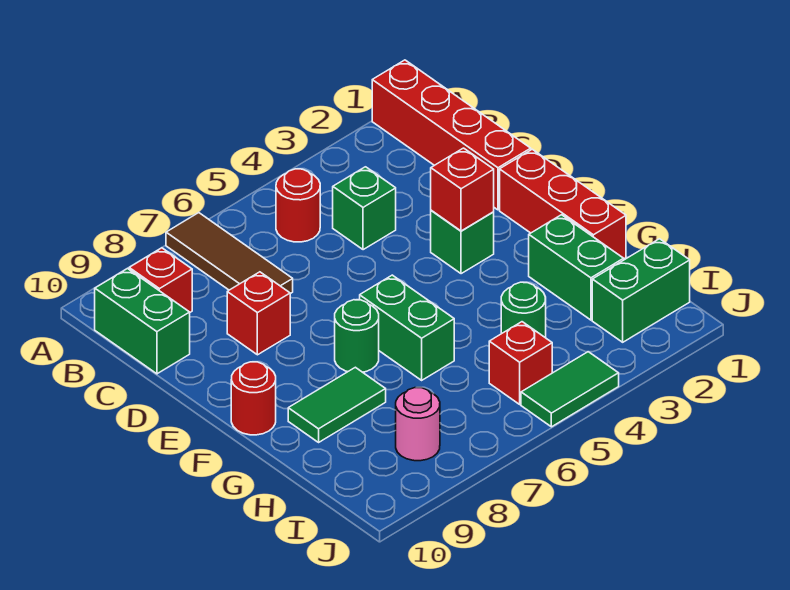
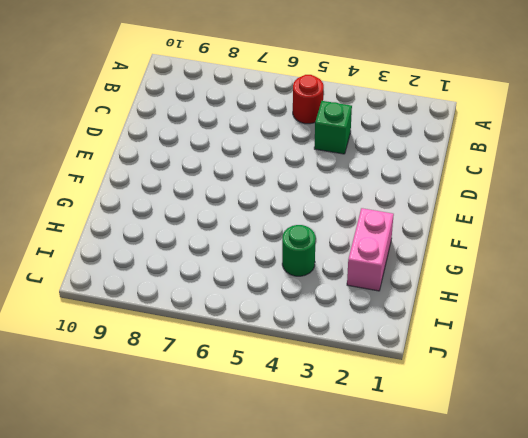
pink brick G2:H2 level 1 -> green brick G2:H2 level 1
none -> red brick A1:D1 level 1
none -> brown tile A7:C7 level 1
none -> red brick B9 level 1

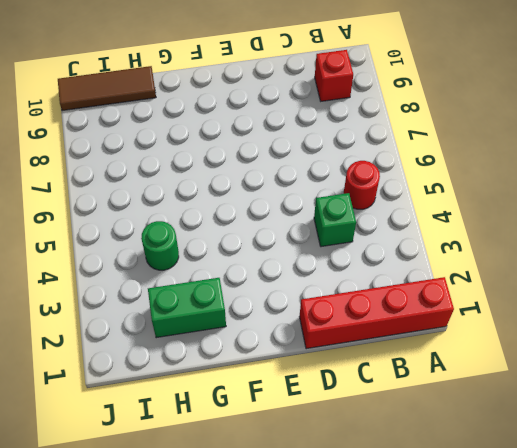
brown tile H10:J10 level 1 -> brown tile A7:C7 level 1
none -> green brick B10:C10 level 1
none -> red brick D8 level 1
none -> red brick E1:G1 level 1

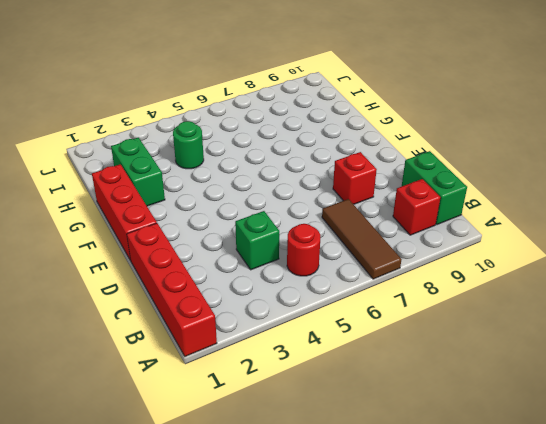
none -> green brick E3 level 1
none -> green brick F6:G6 level 1
none -> green round brick F7 level 1

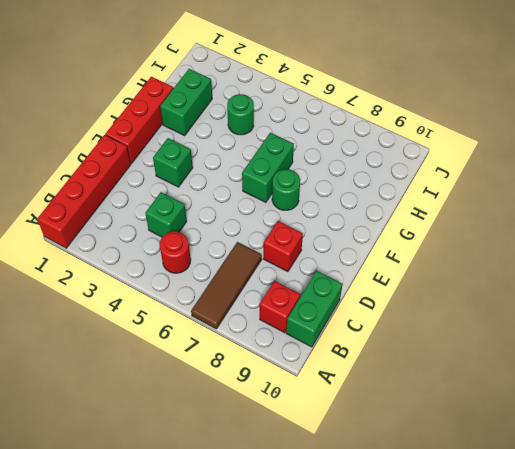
none -> red round brick F10 level 1
none -> green tile G8:G9 level 1
none -> green brick I1:I2 level 1

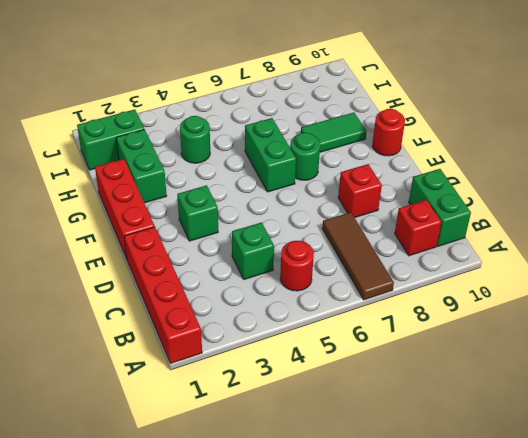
none -> red brick I5 level 1
none -> pink round brick I8 level 1
none -> green tile J4:J5 level 1

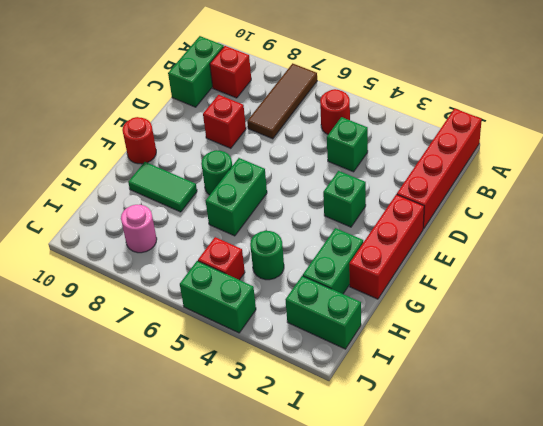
green brick J4:J5 level 1 -> green tile J4:J5 level 1
none -> red brick E3 level 2

